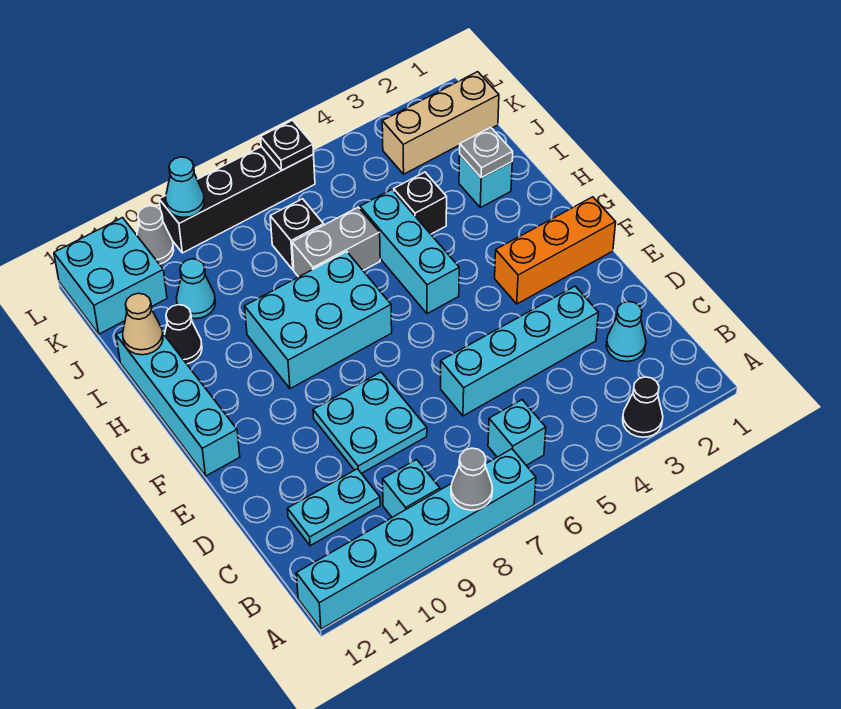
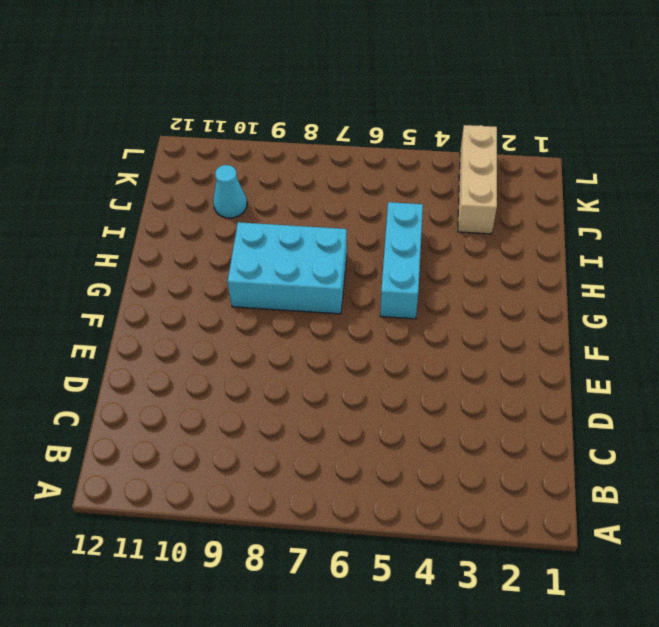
tan brick J3:L3 level 1 -> tan brick K1:K3 level 1
none -> black cone A3 level 1
none -> cyan brick A7:A12 level 1
none -> cyan brick B6 level 1

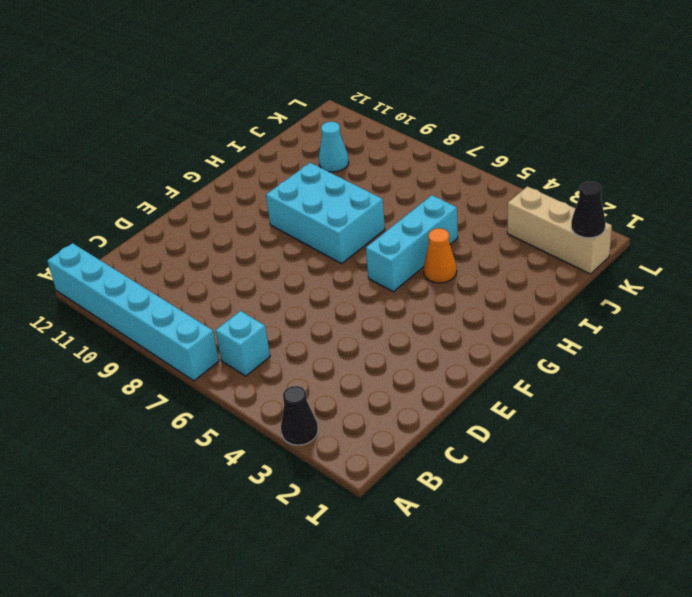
orange cone H4 level 1 -> none
black cone K1 level 2 -> black cone I11 level 1
none -> cyan brick B9 level 1
none -> cyan cone C2 level 1
none -> cyan plate C10:C11 level 1

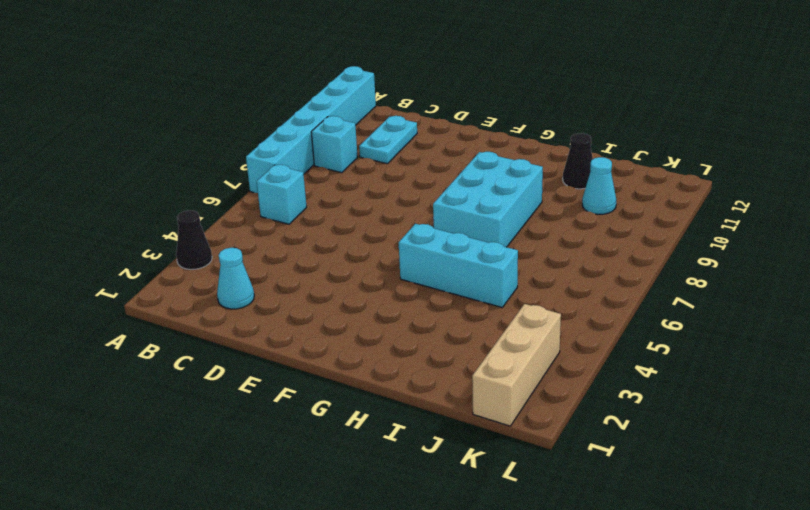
none -> cyan brick D3:D6 level 1
none -> cyan plate D8:E9 level 1
none -> orange brick F1:F3 level 1

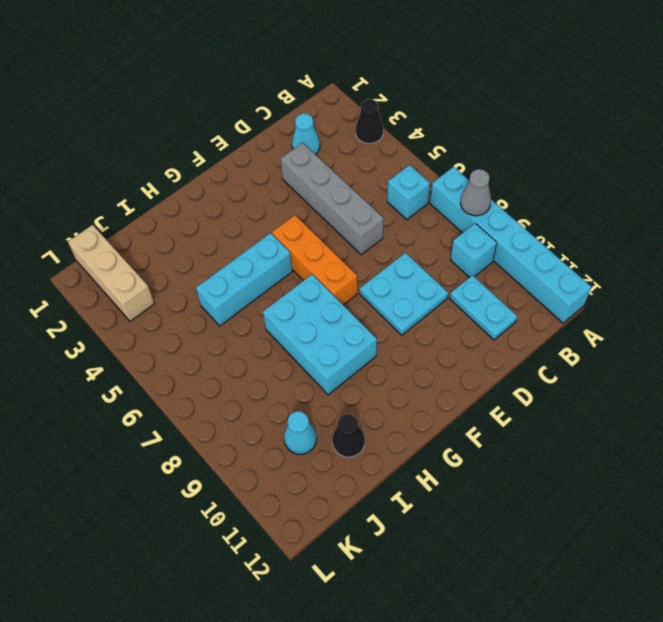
grey brick D3:D6 level 1 -> cyan brick D3:D6 level 1
orange brick F5:F7 level 1 -> orange brick F1:F3 level 1
none -> cyan brick F12:I12 level 1
none -> cyan brick I2 level 1
none -> black brick I4 level 1

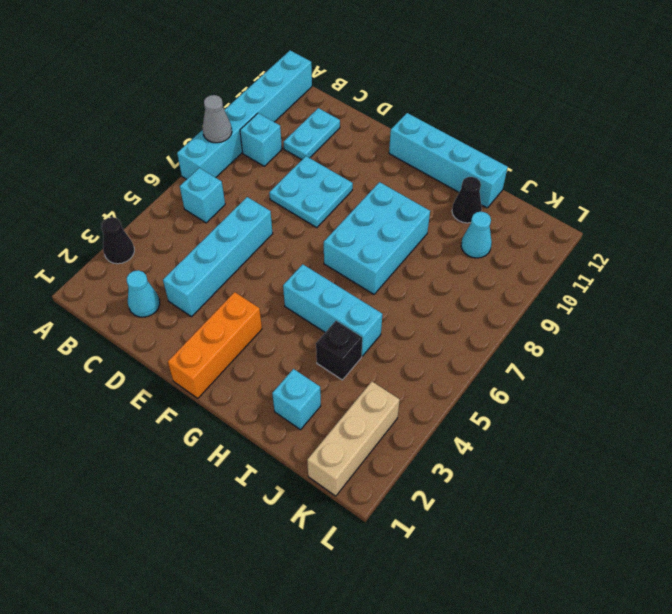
none -> grey brick I6:I7 level 1
none -> black brick J7 level 1
none -> cyan brick K11:L12 level 1

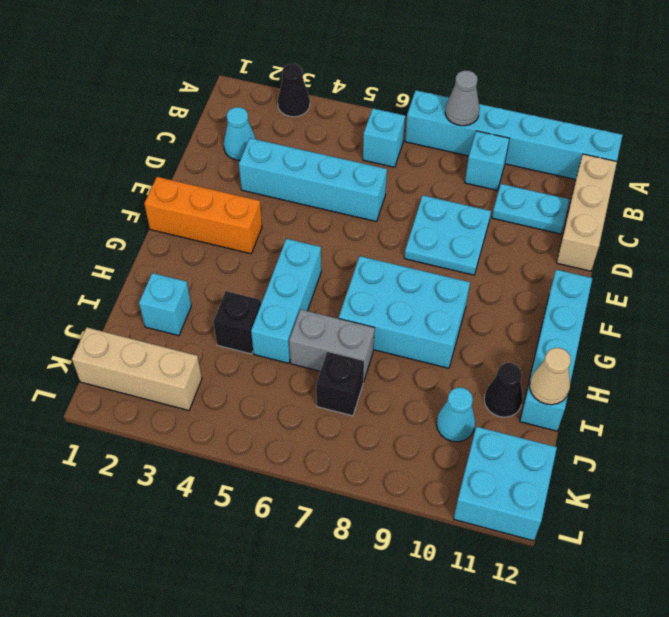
tan brick B12:D12 level 1 -> none
none -> black brick L6:L9 level 1
none -> grey cone L10 level 1
none -> grey plate I2 level 2

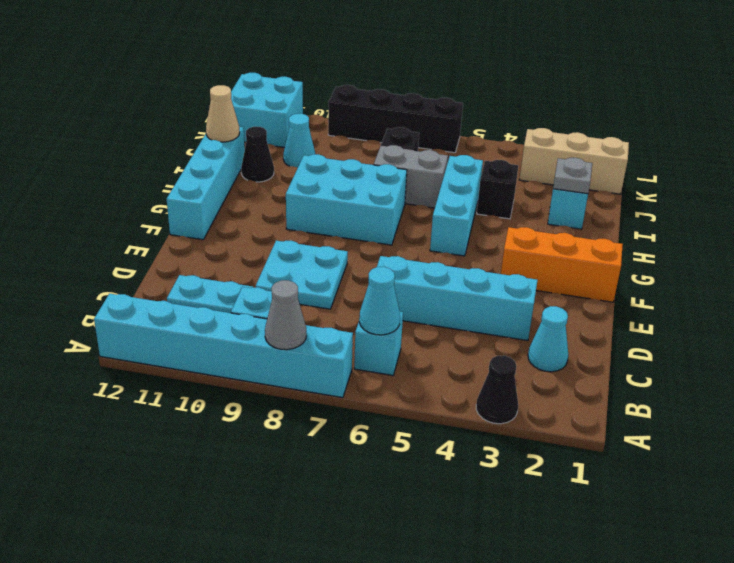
cyan cone B6 level 2 -> cyan cone L9 level 2
none -> grey cone L10 level 1
none -> black plate L6 level 2

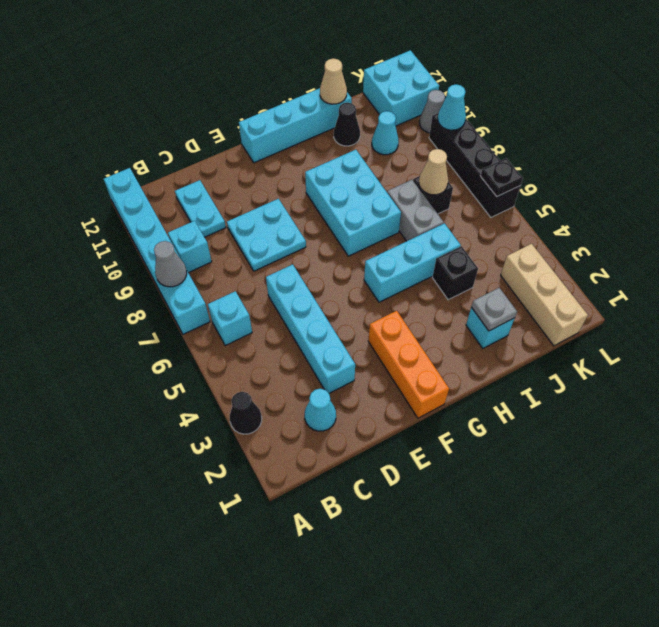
tan cone J7 level 2 -> none

